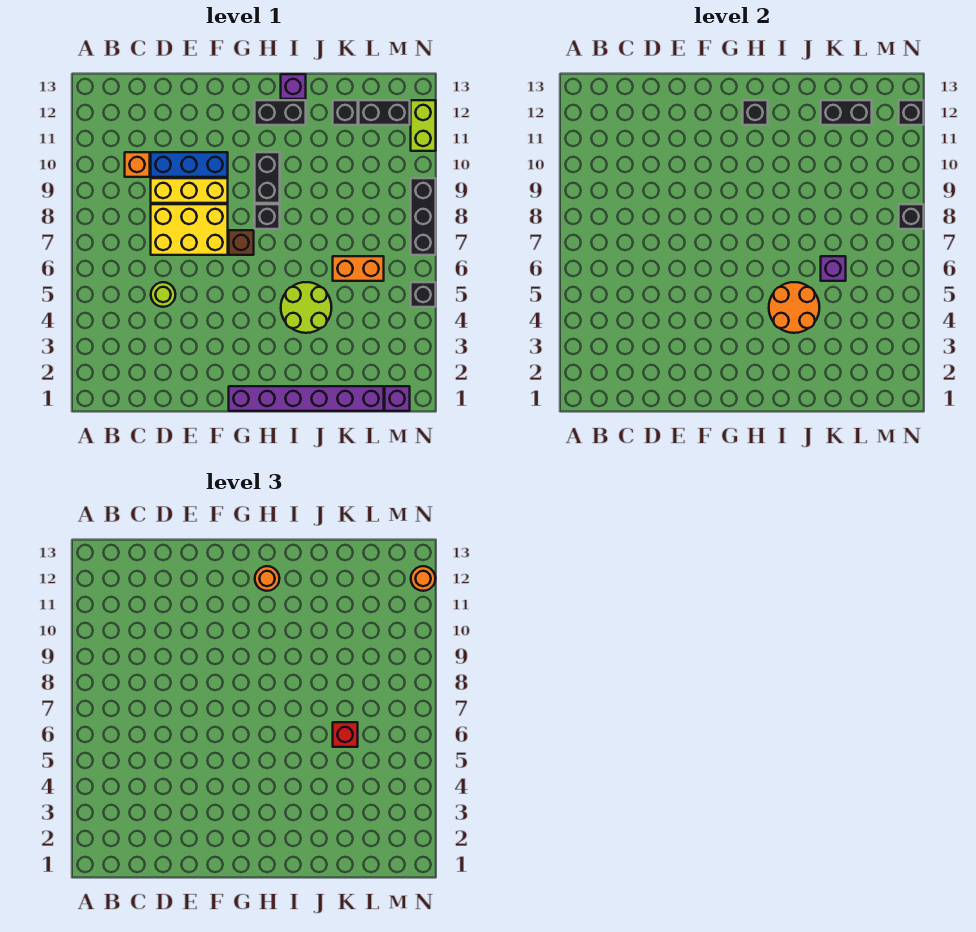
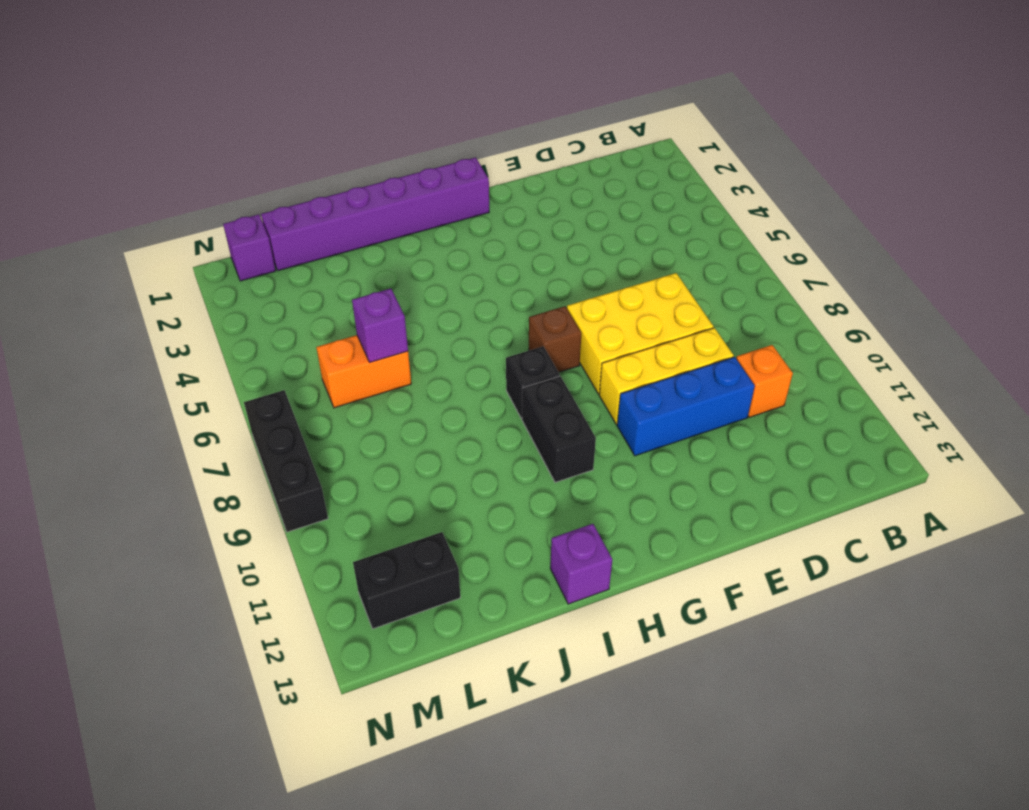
none -> lime round brick D5 level 1
none -> black brick H12:I12 level 1
none -> lime round brick I4:J5 level 1

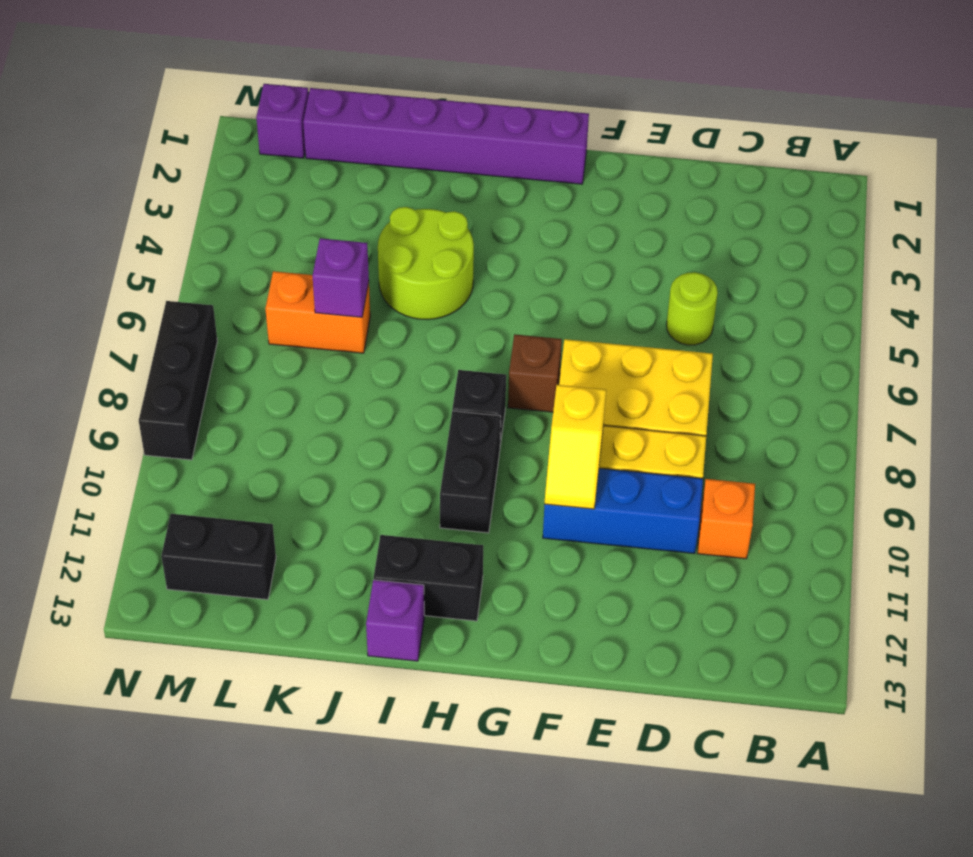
yellow slope F9:F10 level 2 top 9 -> none
none -> black brick K12 level 1
none -> black brick N5 level 1
none -> lime brick N11:N12 level 1

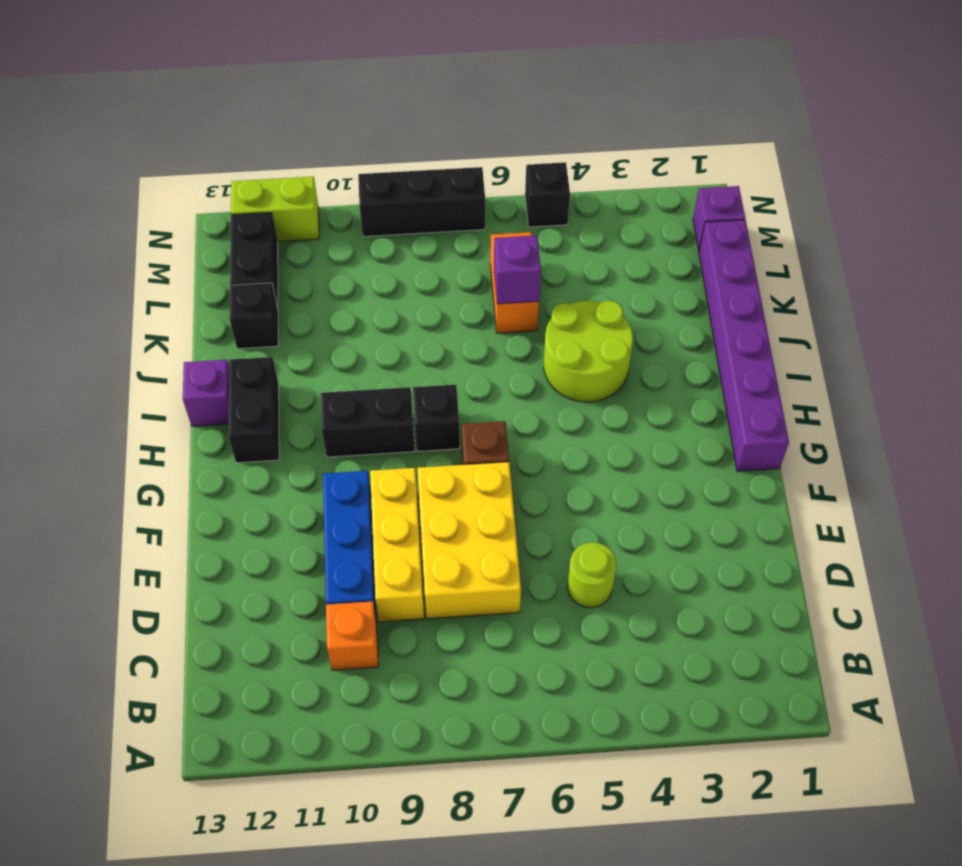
none -> black brick H12 level 2
none -> orange round brick I4:J5 level 2
none -> black brick K12:L12 level 2

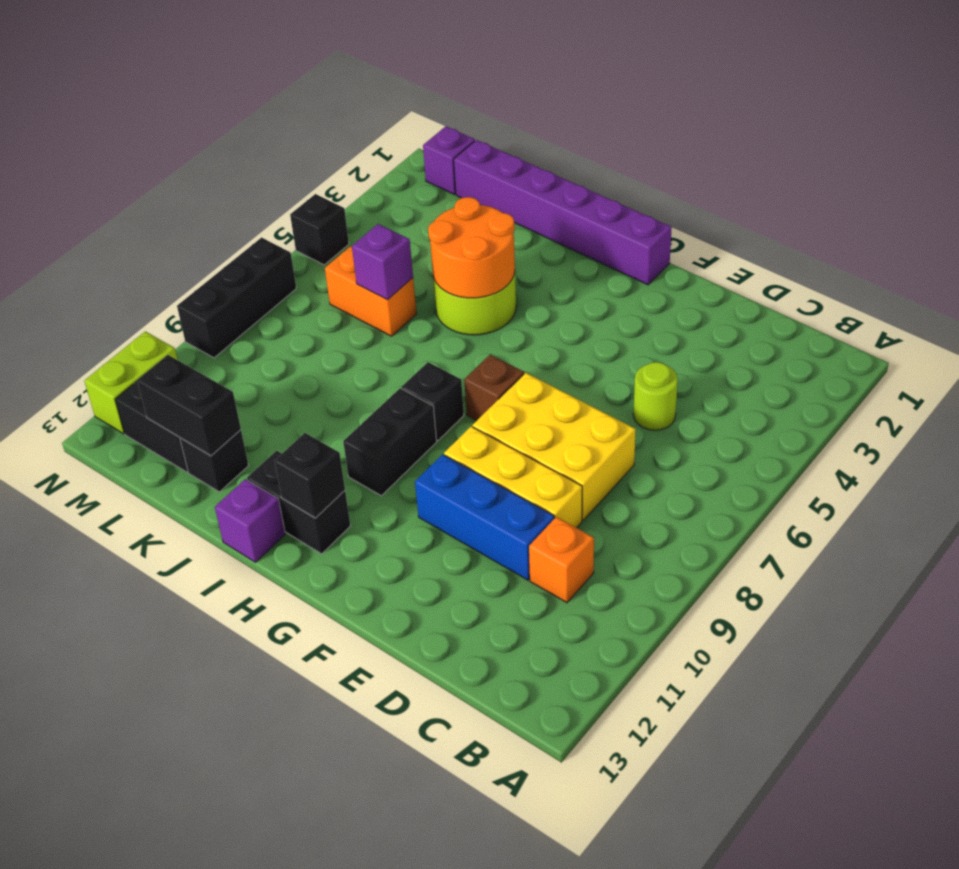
none -> black brick N8 level 2
none -> black brick N12 level 2
none -> orange round brick H12 level 3

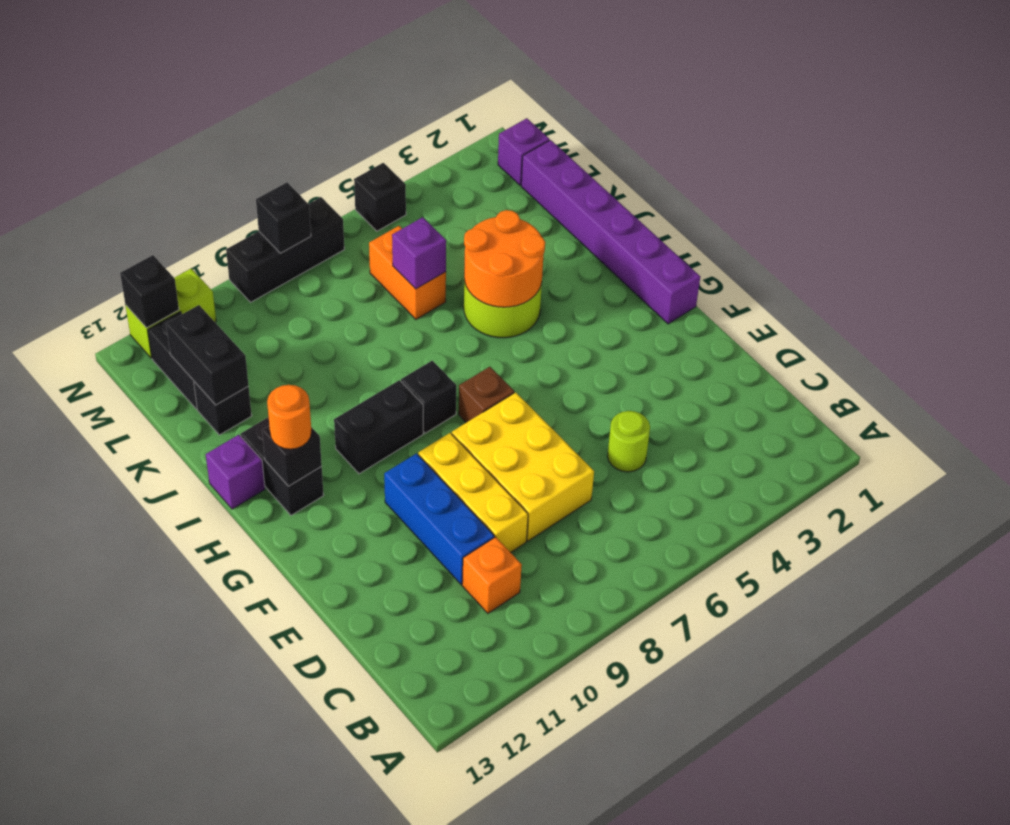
none -> red brick K6 level 3
none -> orange round brick N12 level 3

